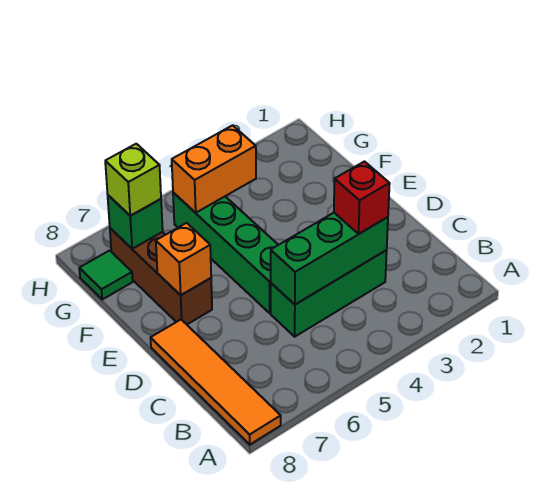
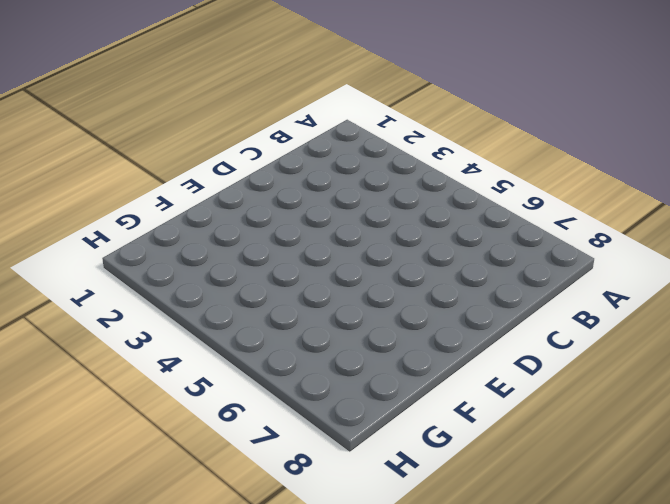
none -> orange tile A8:D8 level 1
none -> green brick C3:C5 level 1

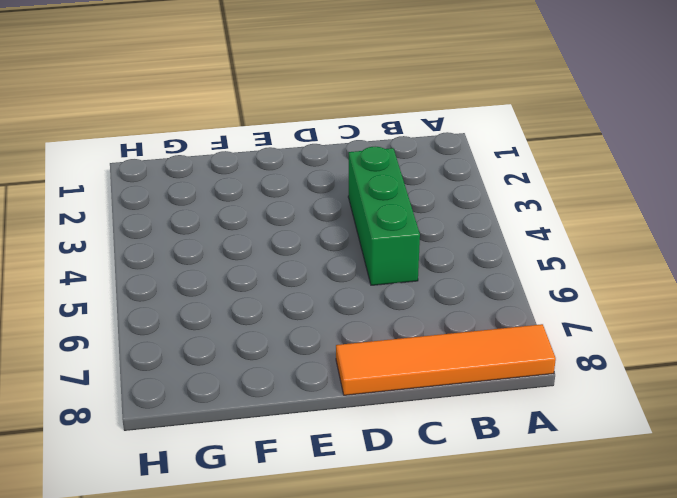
none -> green brick D5:G5 level 1
none -> brown brick E7:G7 level 1

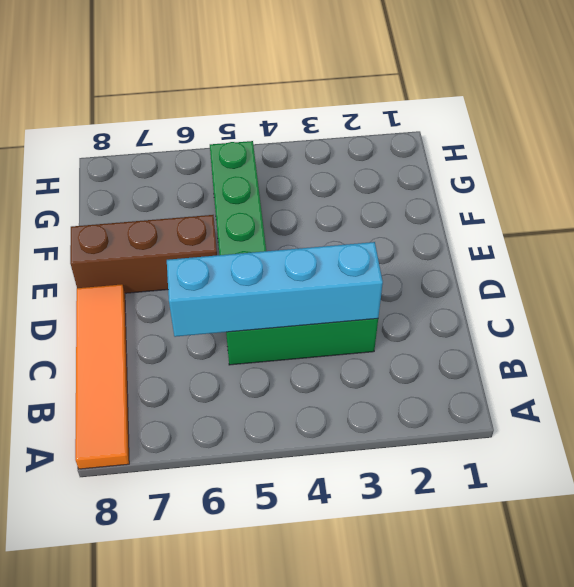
cyan brick C3:C6 level 2 -> green brick C3:C5 level 2
brown brick E6:E8 level 1 -> brown brick E7:G7 level 1
none -> green tile G8 level 1
none -> orange brick E7 level 2

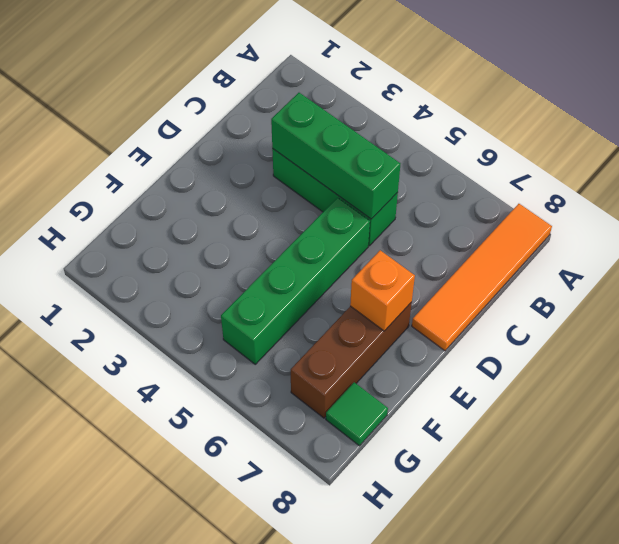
none -> orange brick G4:G5 level 2
none -> green brick G7 level 2

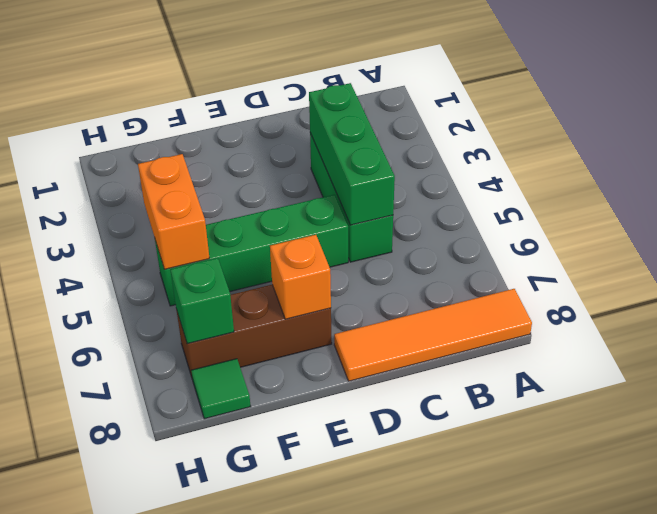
none -> red brick C3 level 3
none -> lime brick G7 level 3

